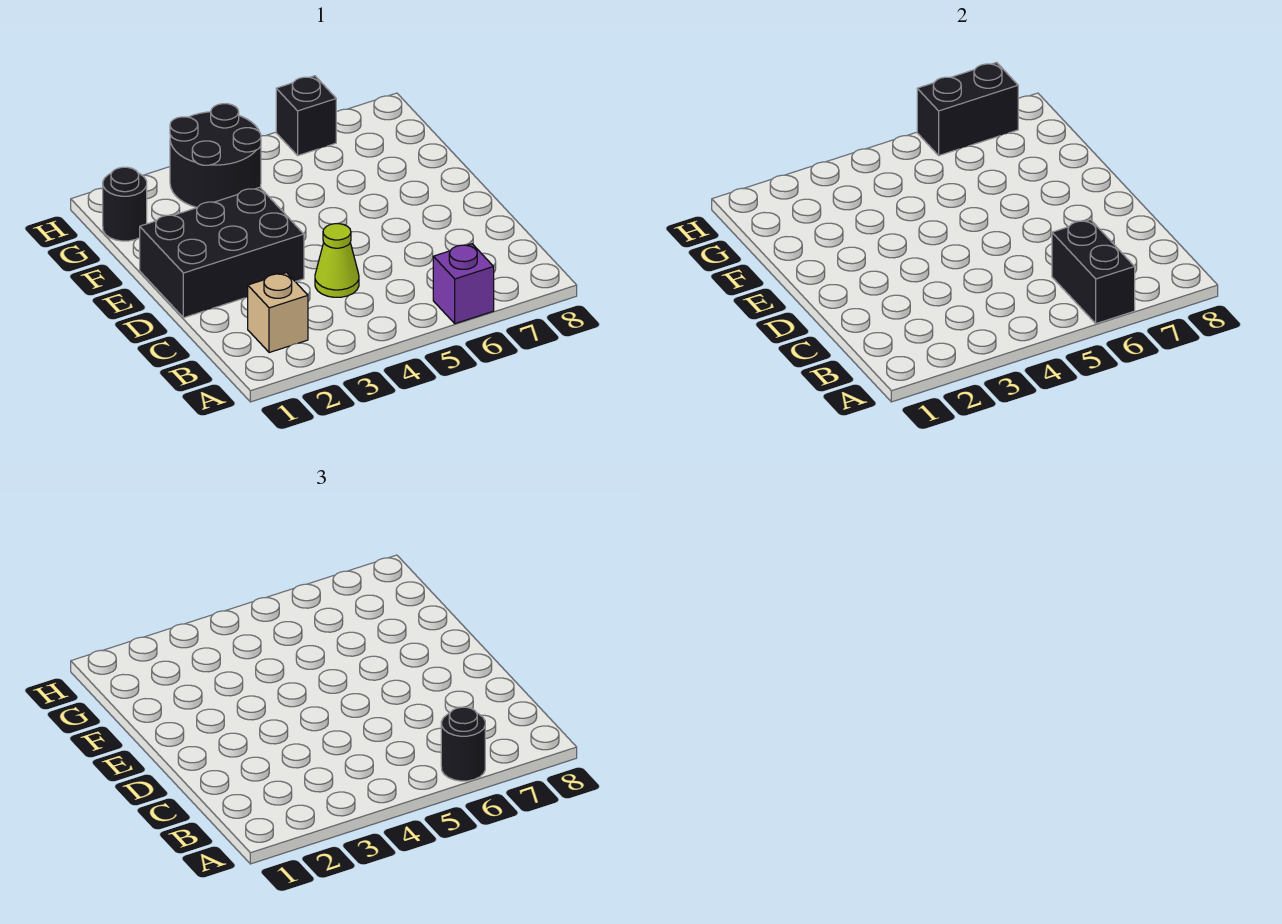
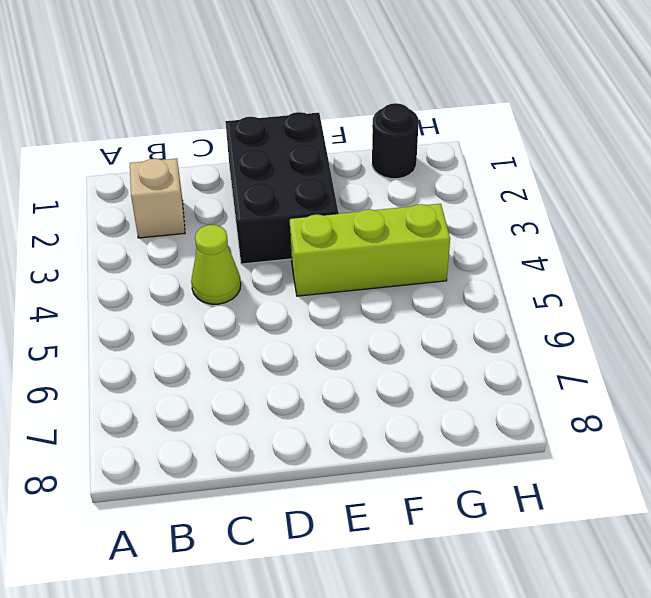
lime brick E4:G4 level 1 -> black round brick G3:H4 level 1
none -> purple brick A6 level 1
none -> black brick H6 level 1

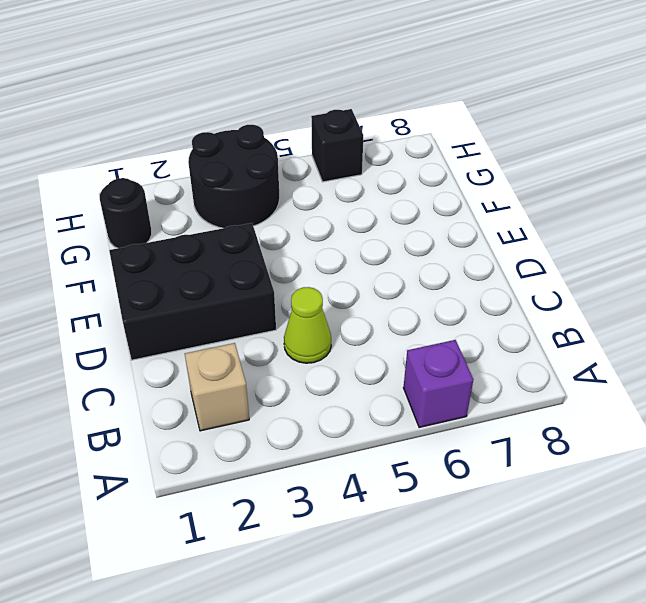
none -> black brick A6:B6 level 2
none -> black brick H6:H7 level 2

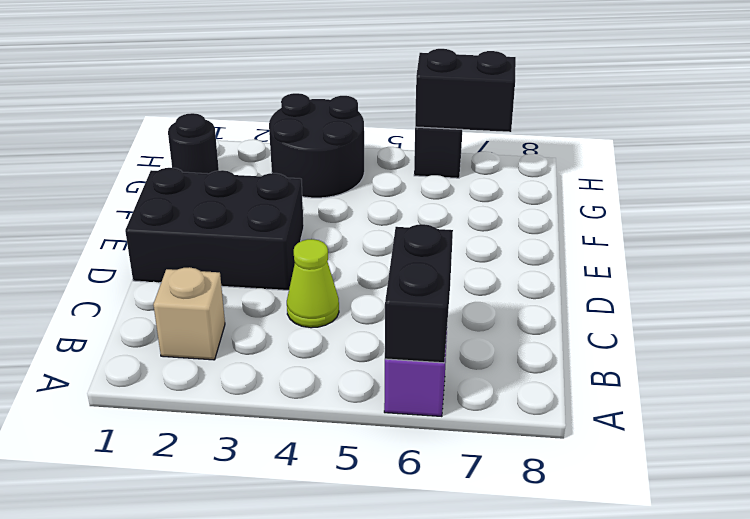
none -> black round brick A6 level 3

